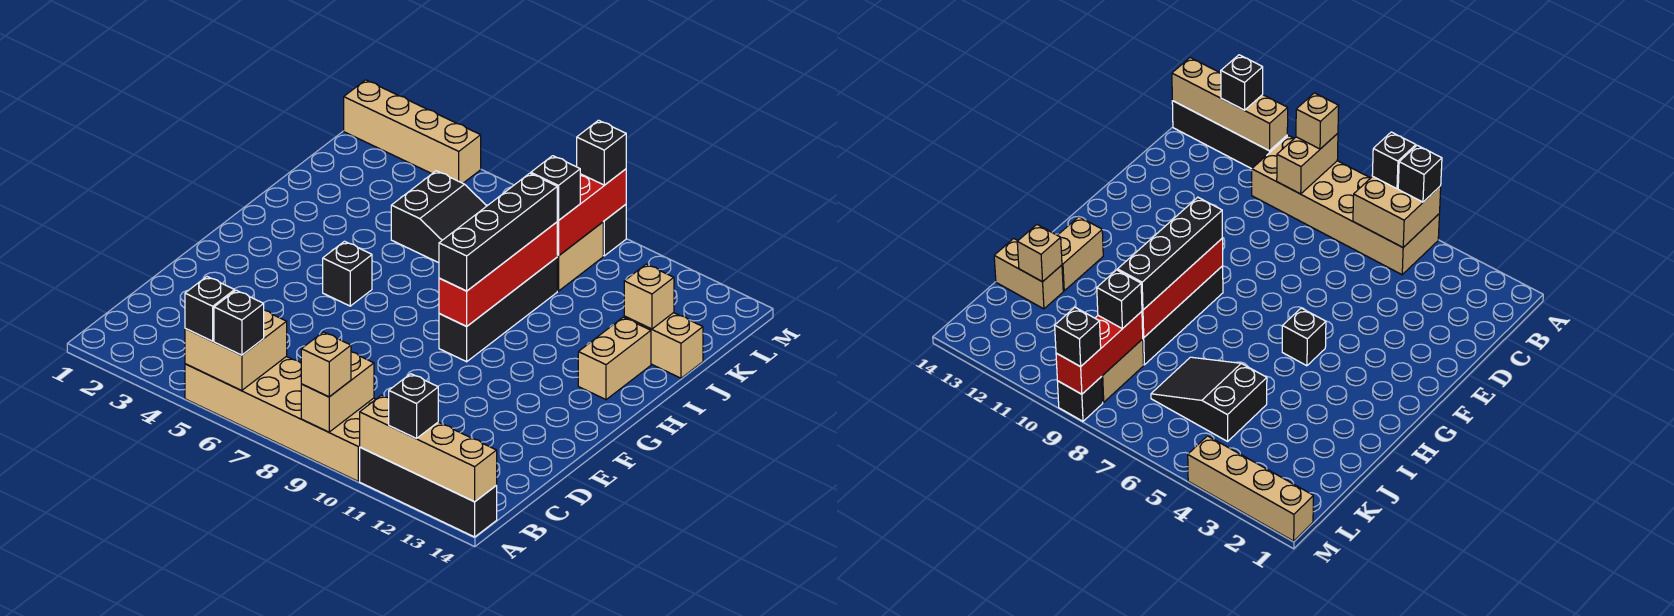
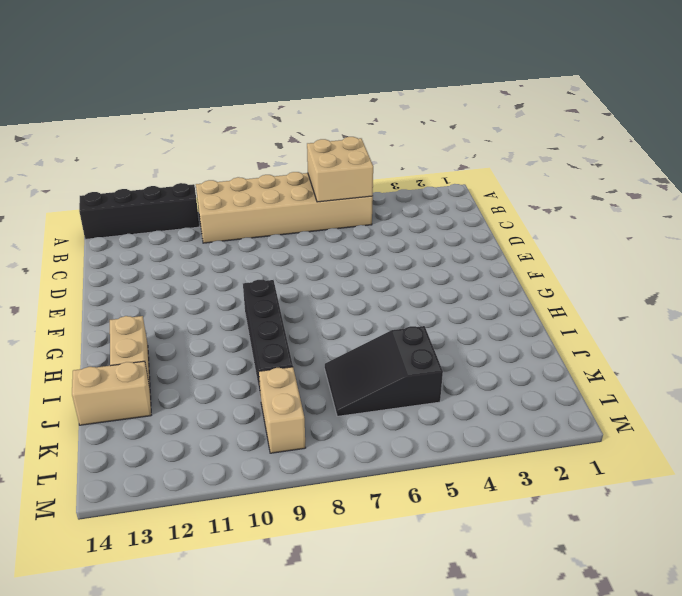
none -> black brick G5 level 1
none -> tan brick M1:M4 level 1
none -> black brick M9 level 1

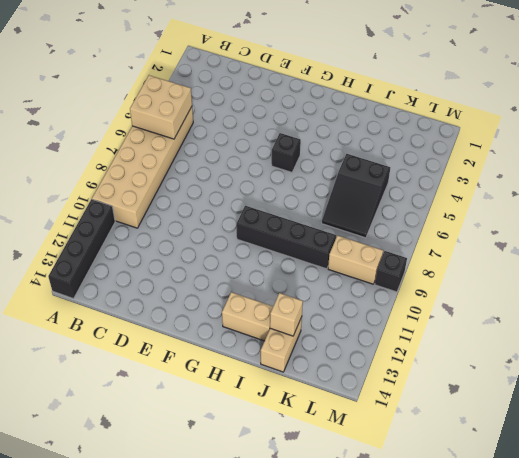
none -> tan brick M1:M4 level 1
none -> tan brick A9:B9 level 2
none -> tan brick A11:A14 level 2

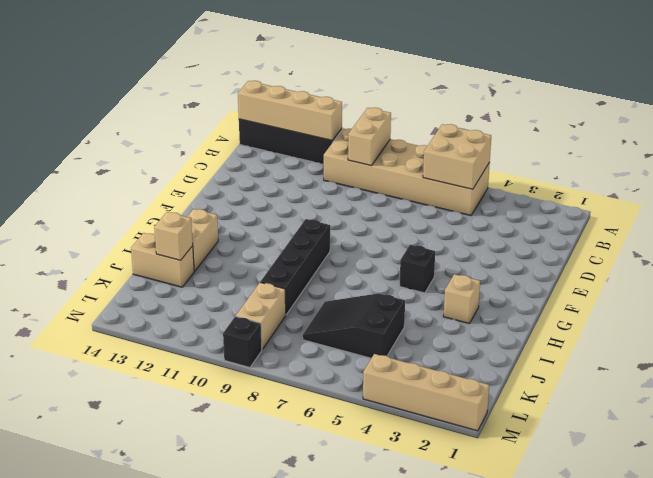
tan brick H3 level 1 -> tan brick A9 level 3
none -> red brick G9:J9 level 2
none -> red brick K9:M9 level 2
none -> black brick A5 level 3

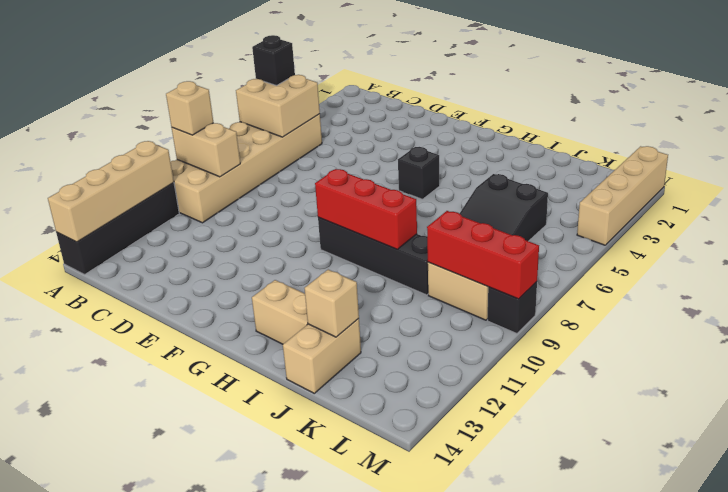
red brick G9:I9 level 2 -> red brick G9:J9 level 2
none -> black brick A6 level 3
none -> black brick A12 level 3
none -> black brick G9:J9 level 3

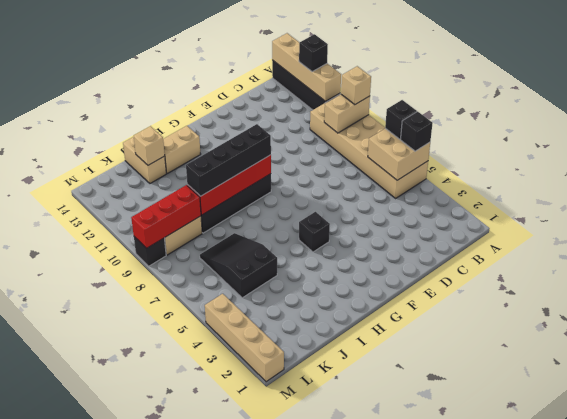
none -> black brick K9 level 3
none -> black brick M9 level 3

